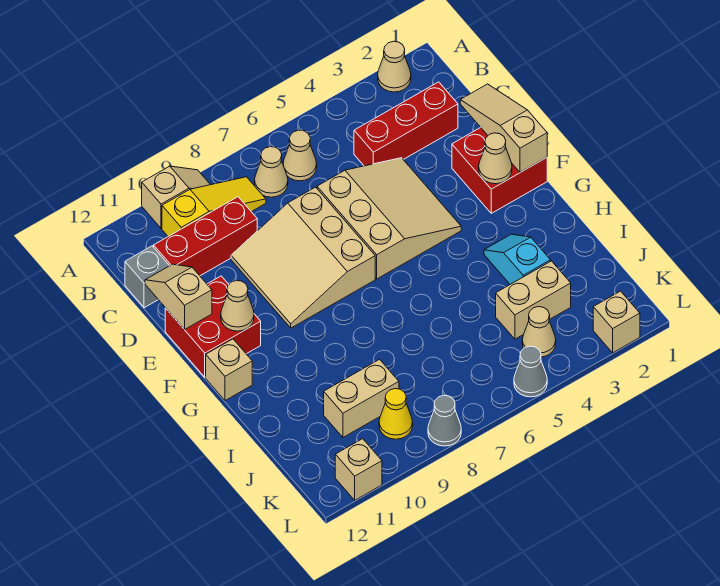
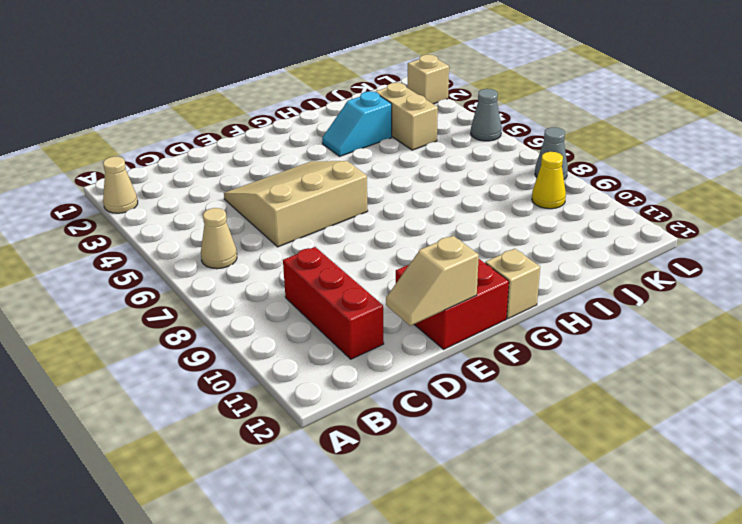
none -> tan slope A9:A10 level 1 top 10
none -> tan cone B7 level 1
none -> yellow slope B8:B10 level 1 top 10

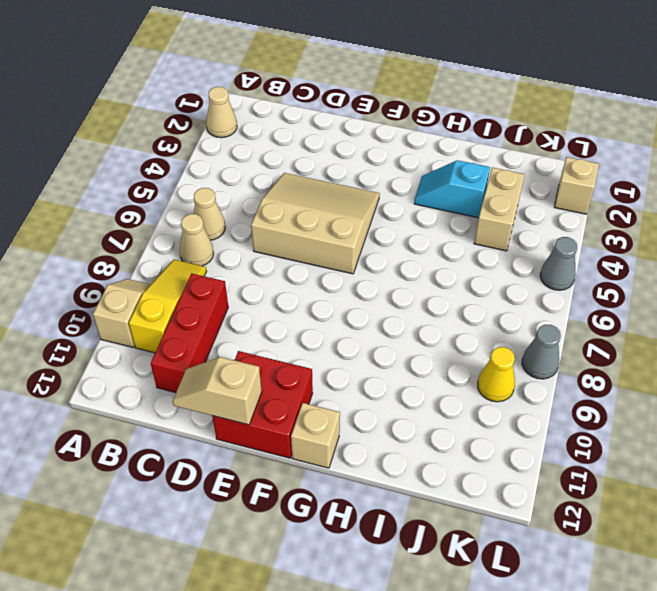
none -> red brick C2:C4 level 1
none -> grey brick C12 level 1
none -> tan slope D7:F9 level 1 top 7

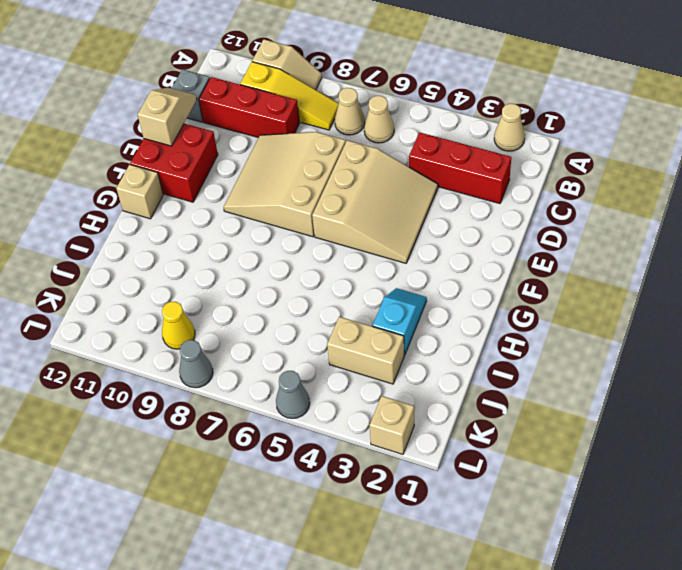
none -> red brick E1:F2 level 1
none -> tan brick J9:J10 level 1
none -> tan cone K4 level 1

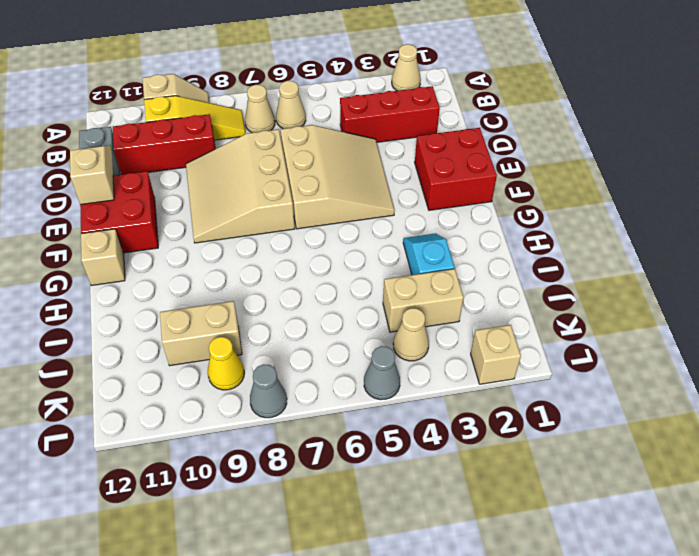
none -> tan brick L11 level 1
none -> tan slope D1:F1 level 2 top F
none -> tan cone F2 level 2

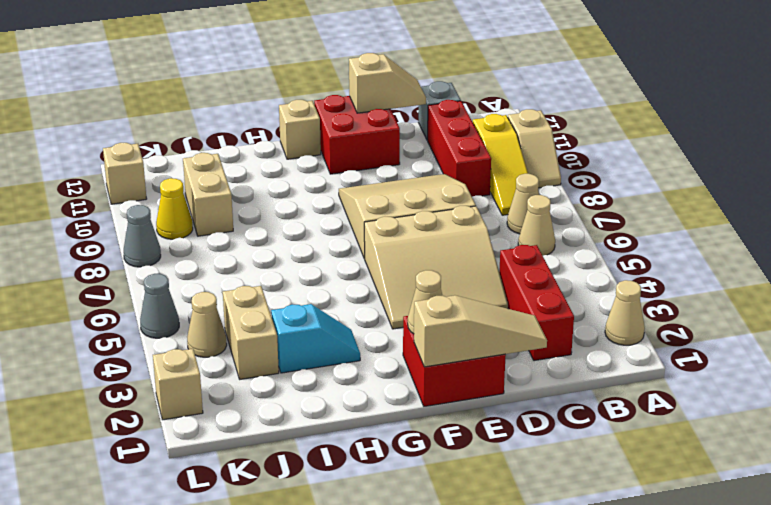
none -> tan cone F11 level 2

